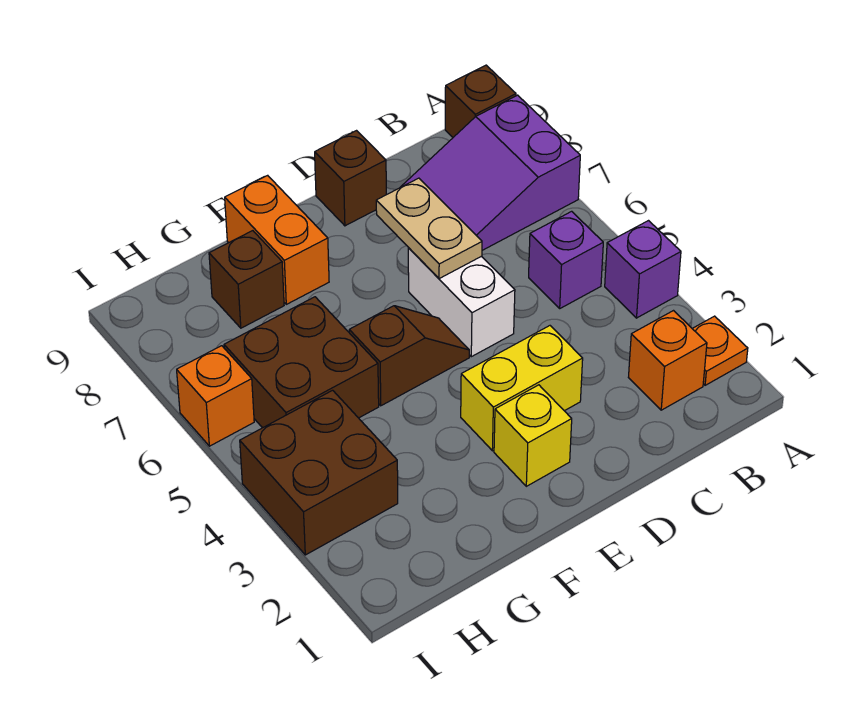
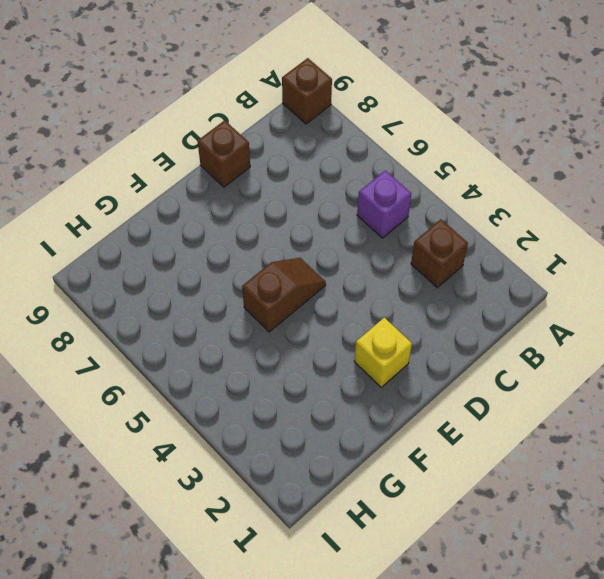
brown brick B3 level 1 -> brown brick G8 level 1
none -> orange plate A2 level 1
none -> purple brick A4 level 1
none -> purple slope A7:C8 level 1 top A

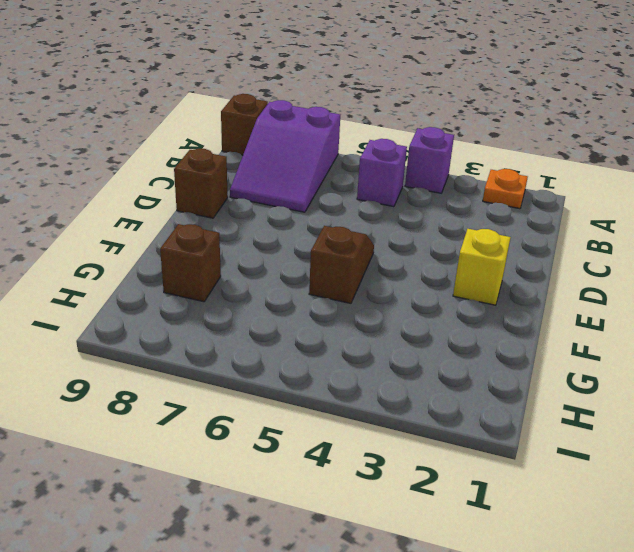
none -> orange brick B2 level 1
none -> yellow brick D3:E3 level 1
none -> white brick D5:D6 level 1

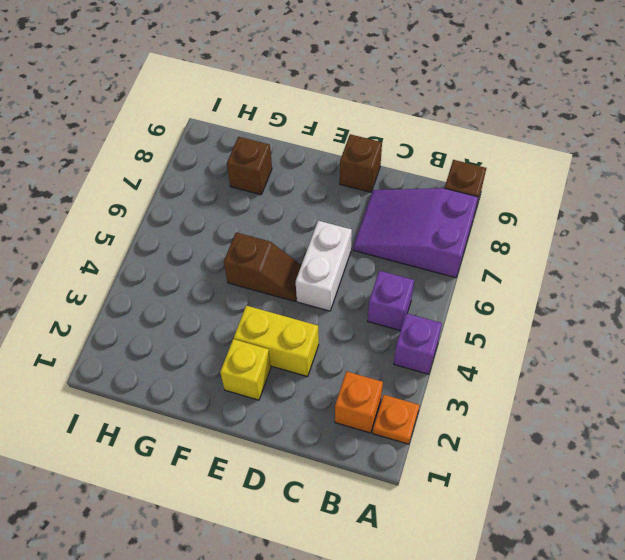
none -> orange brick F8:F9 level 1
none -> brown brick G5:H6 level 1
none -> brown brick H3:I4 level 1

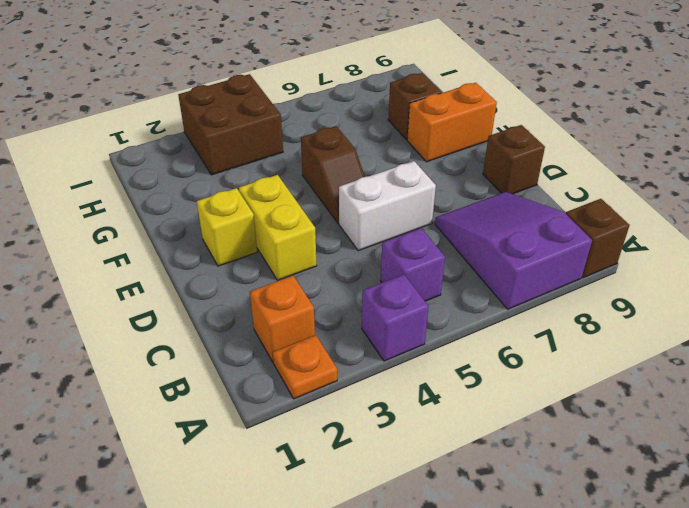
none -> brown brick G5:H6 level 1
none -> orange brick I6 level 1
none -> tan plate D6:D7 level 2

